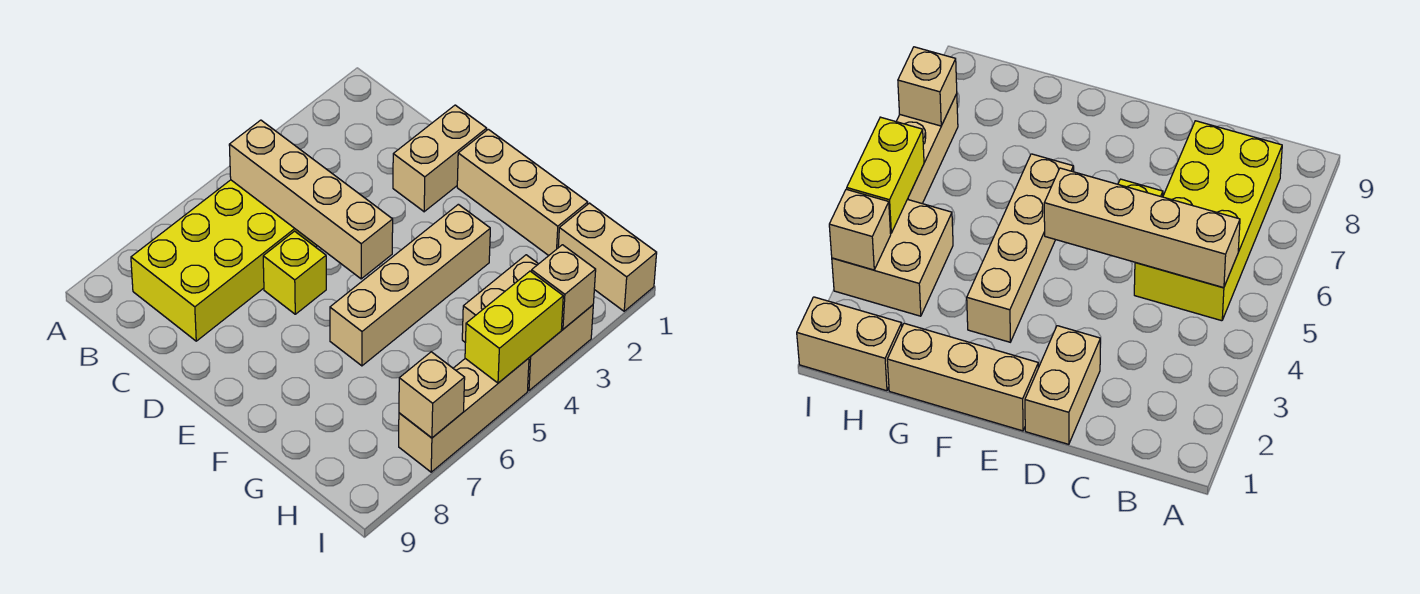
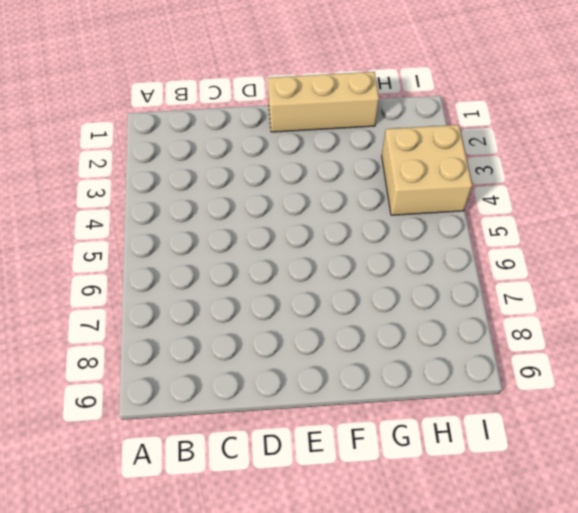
none -> yellow brick B5:C8 level 1
none -> tan brick D1:D2 level 1
none -> yellow brick D6 level 1

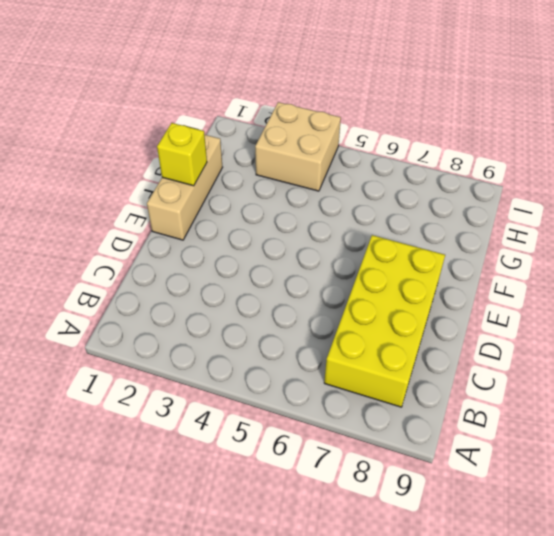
yellow brick B7:E8 level 1 -> yellow brick B5:C8 level 1
yellow brick F1 level 2 -> yellow brick D6 level 1
none -> tan brick D1:D2 level 1
none -> tan brick F3:F6 level 1
none -> tan brick H1:I1 level 1

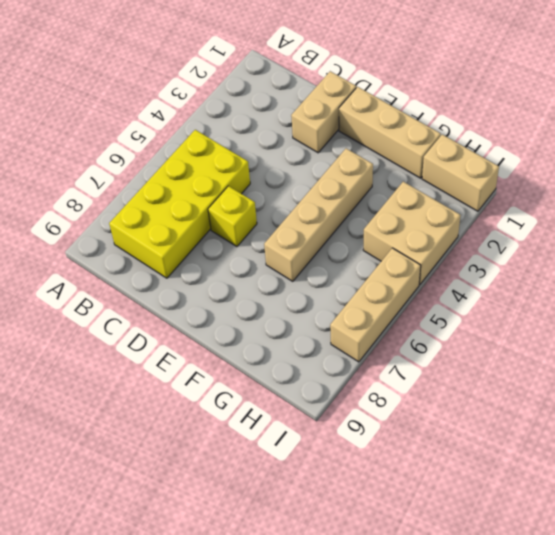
none -> tan brick B5:E5 level 2
none -> tan brick I3 level 2
none -> yellow brick I4:I5 level 2

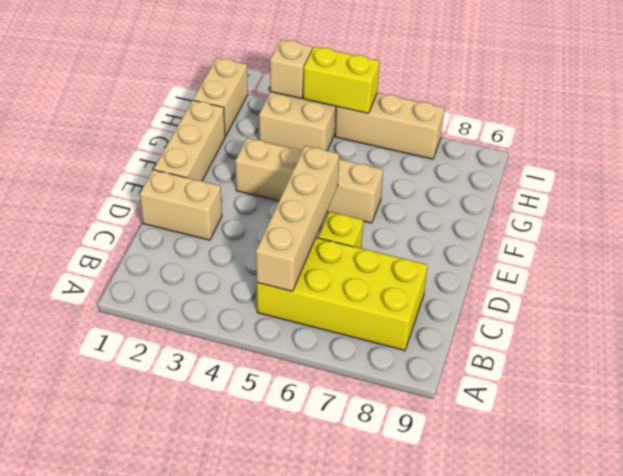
none -> tan brick I7 level 2

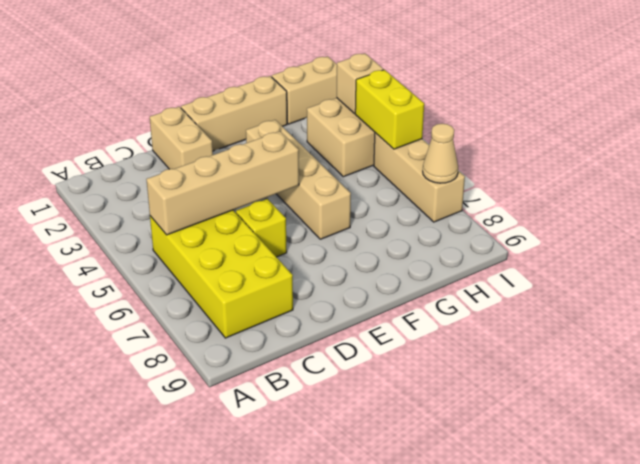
tan cone I7 level 2 -> tan brick I7 level 2

